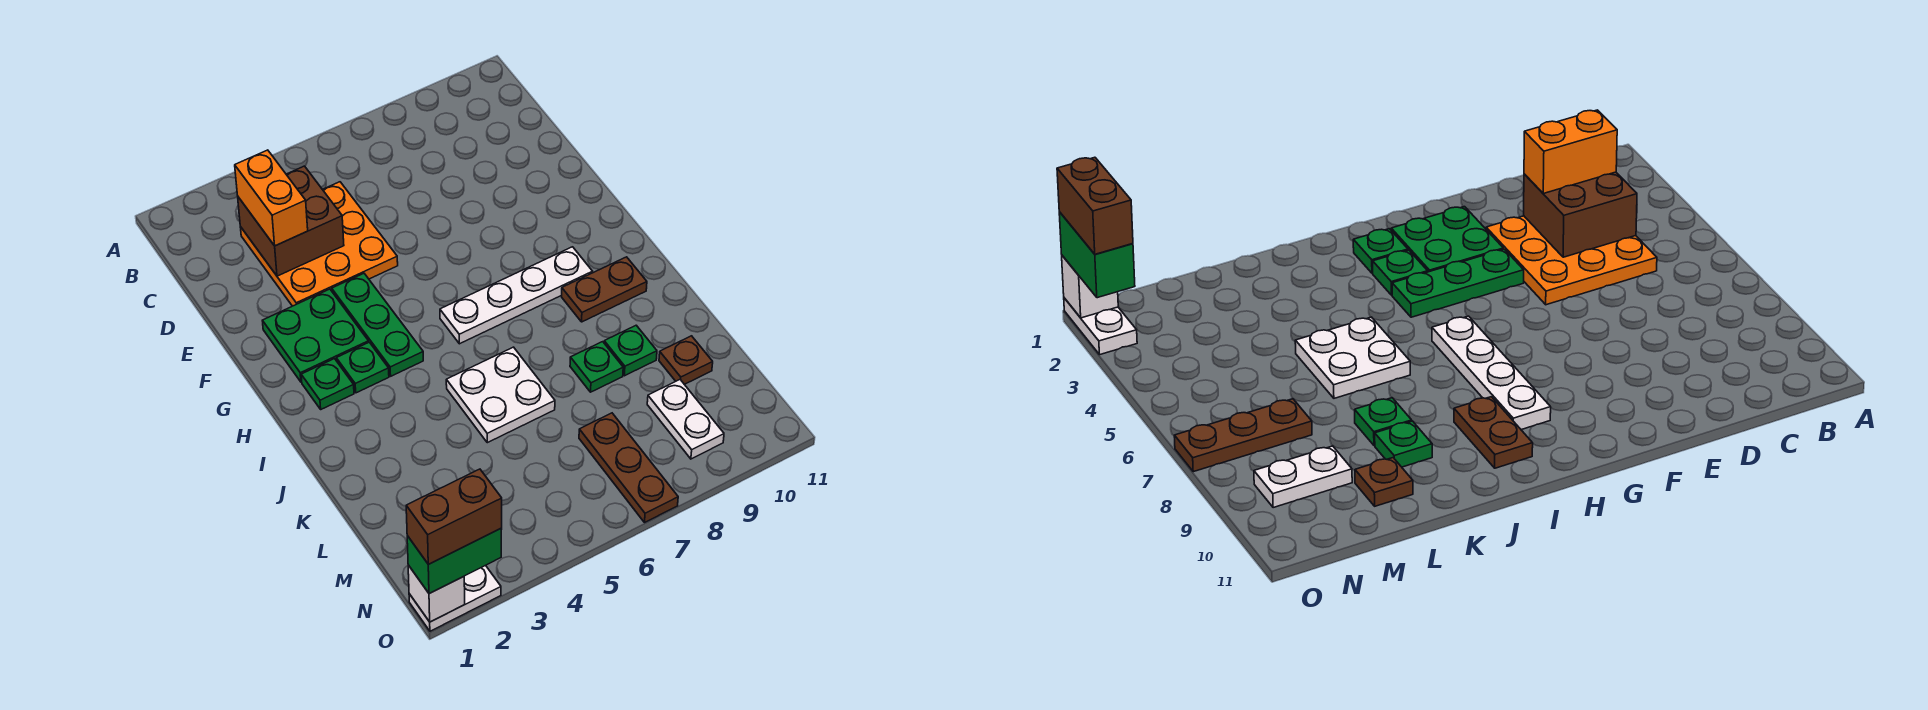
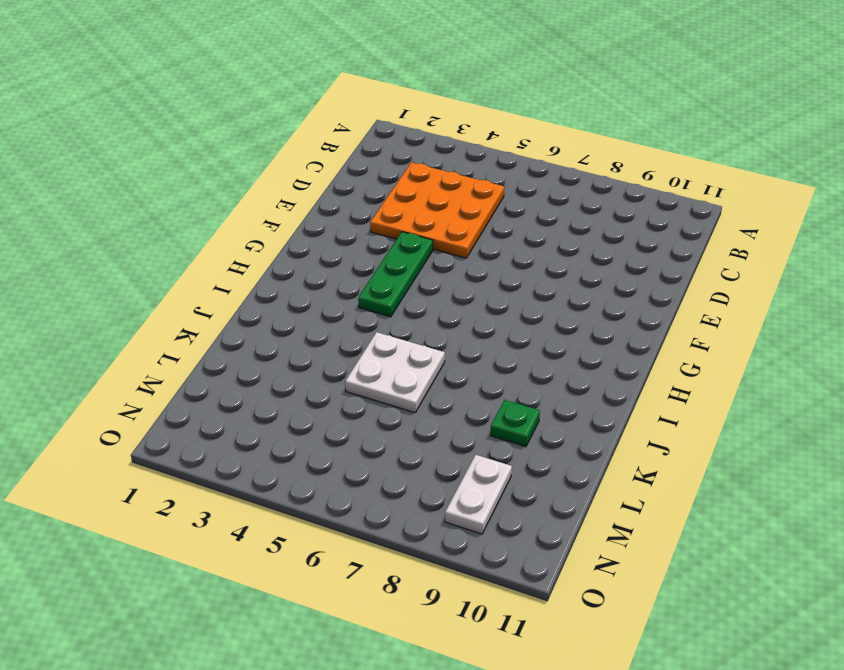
none -> green plate F2:G3 level 1
none -> green plate H2 level 1
none -> green plate H3 level 1

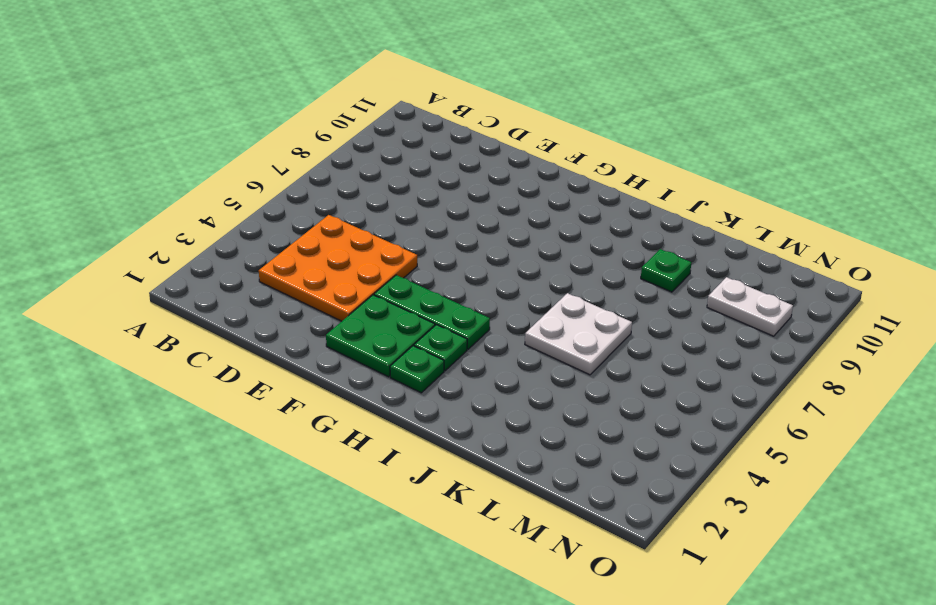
none -> white plate H6:H9 level 1
none -> brown plate I9:I10 level 1
none -> green plate K8 level 1

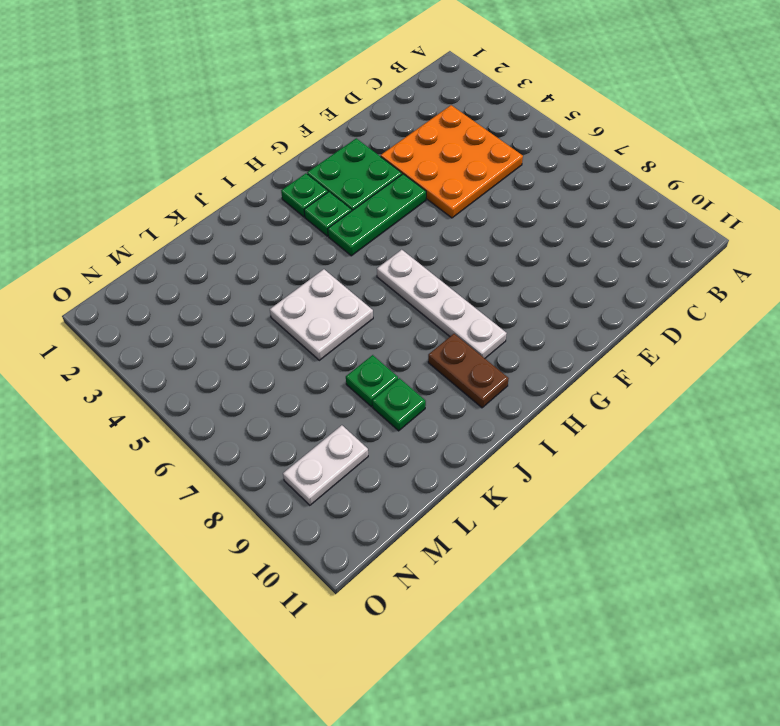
none -> brown plate L10 level 1
none -> brown plate M7:O7 level 1
none -> white plate O1:O2 level 1

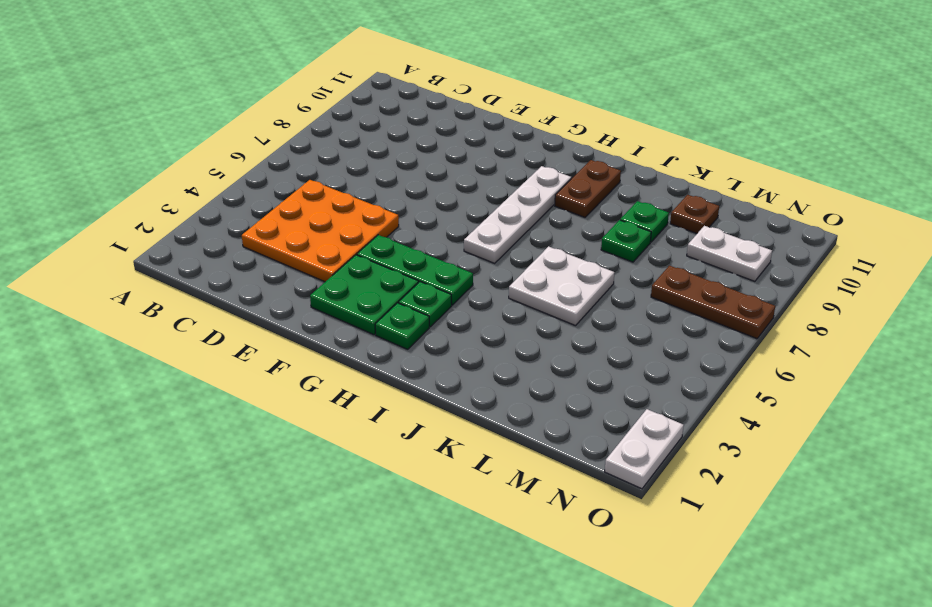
none -> brown brick C3:D4 level 2
none -> white brick O1 level 2
none -> orange brick C3:D3 level 3

